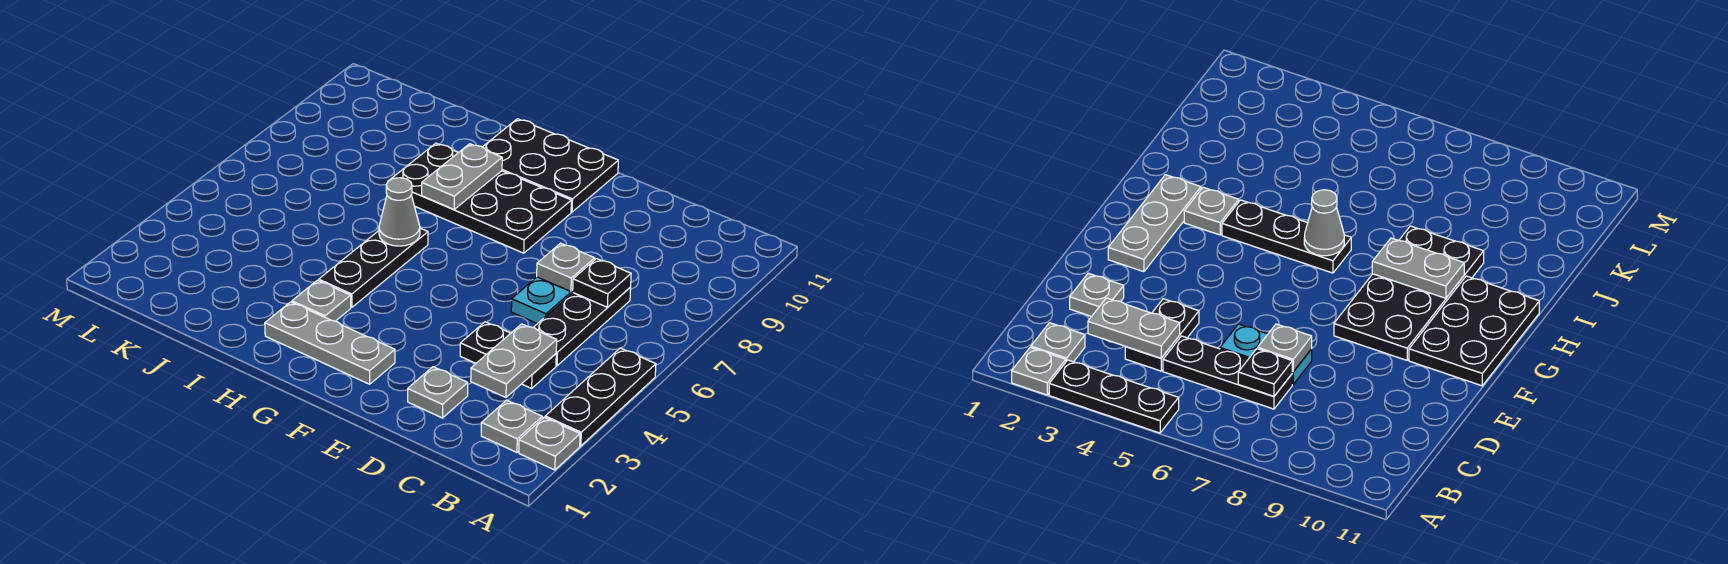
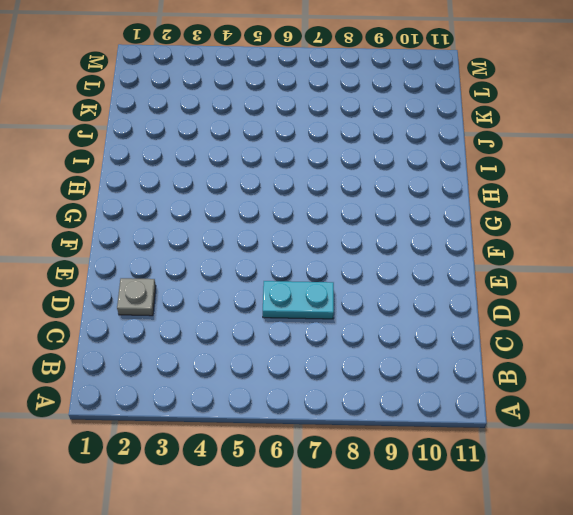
none -> grey plate A2 level 1
none -> black plate A3:A5 level 1
none -> grey plate B2 level 1

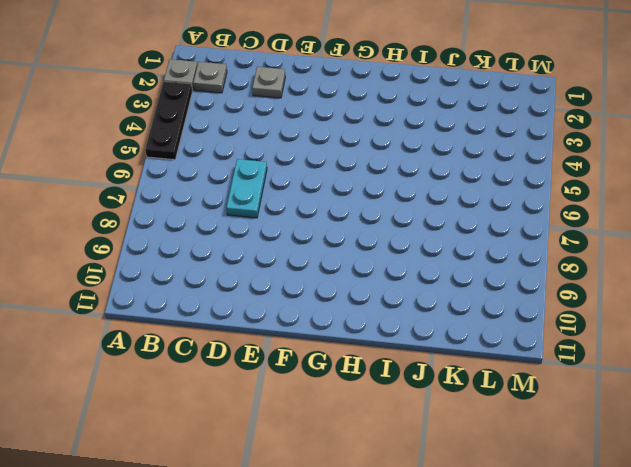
none -> black plate C4:D4 level 1
none -> black plate C5:C7 level 1
none -> grey plate F2:H2 level 1

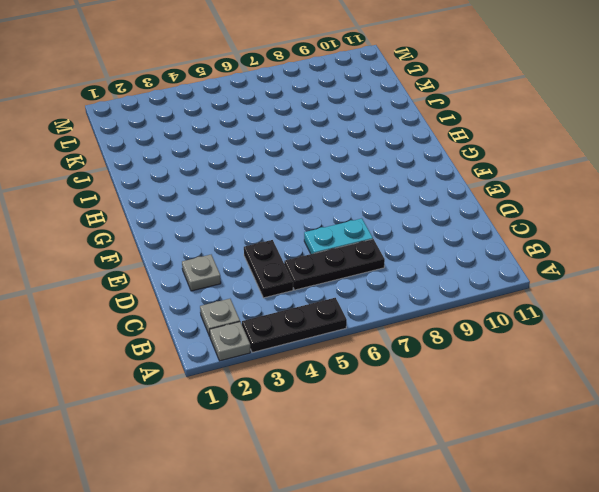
none -> grey plate F2:H2 level 1
none -> black plate F8:I9 level 1
none -> black plate F10:H11 level 1

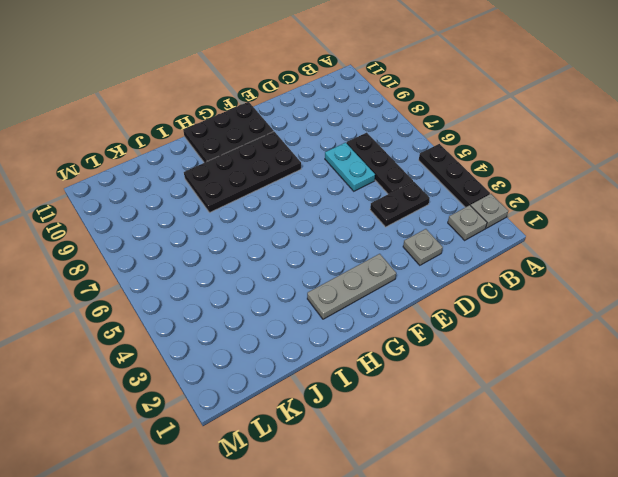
none -> grey plate H3 level 1
none -> black plate H4:H6 level 1
none -> grey plate C3:C4 level 2

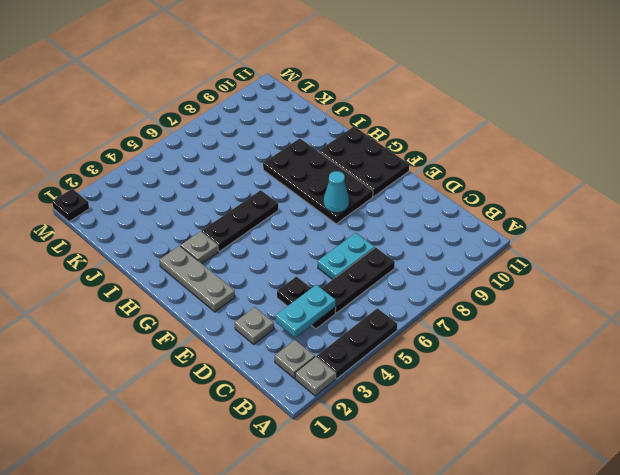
cyan plate C3:C4 level 2 -> grey plate C3:C4 level 2
cyan cone F8 level 2 -> none
black plate M1 level 1 -> black plate C7 level 2
none -> grey plate D7 level 2
none -> grey cone H6 level 2
none -> grey plate H8:H9 level 2

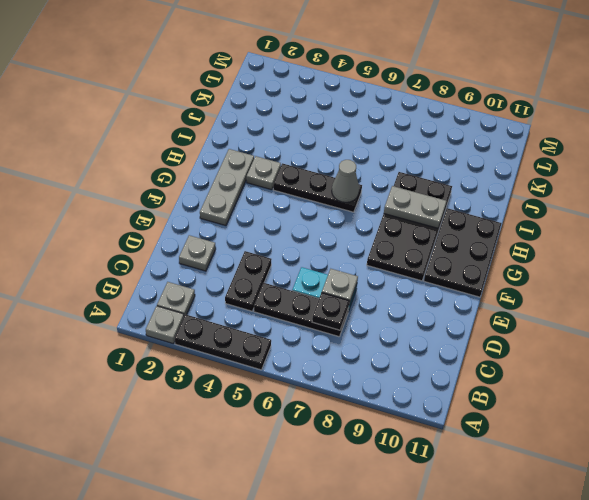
none -> grey plate C3:C4 level 2

